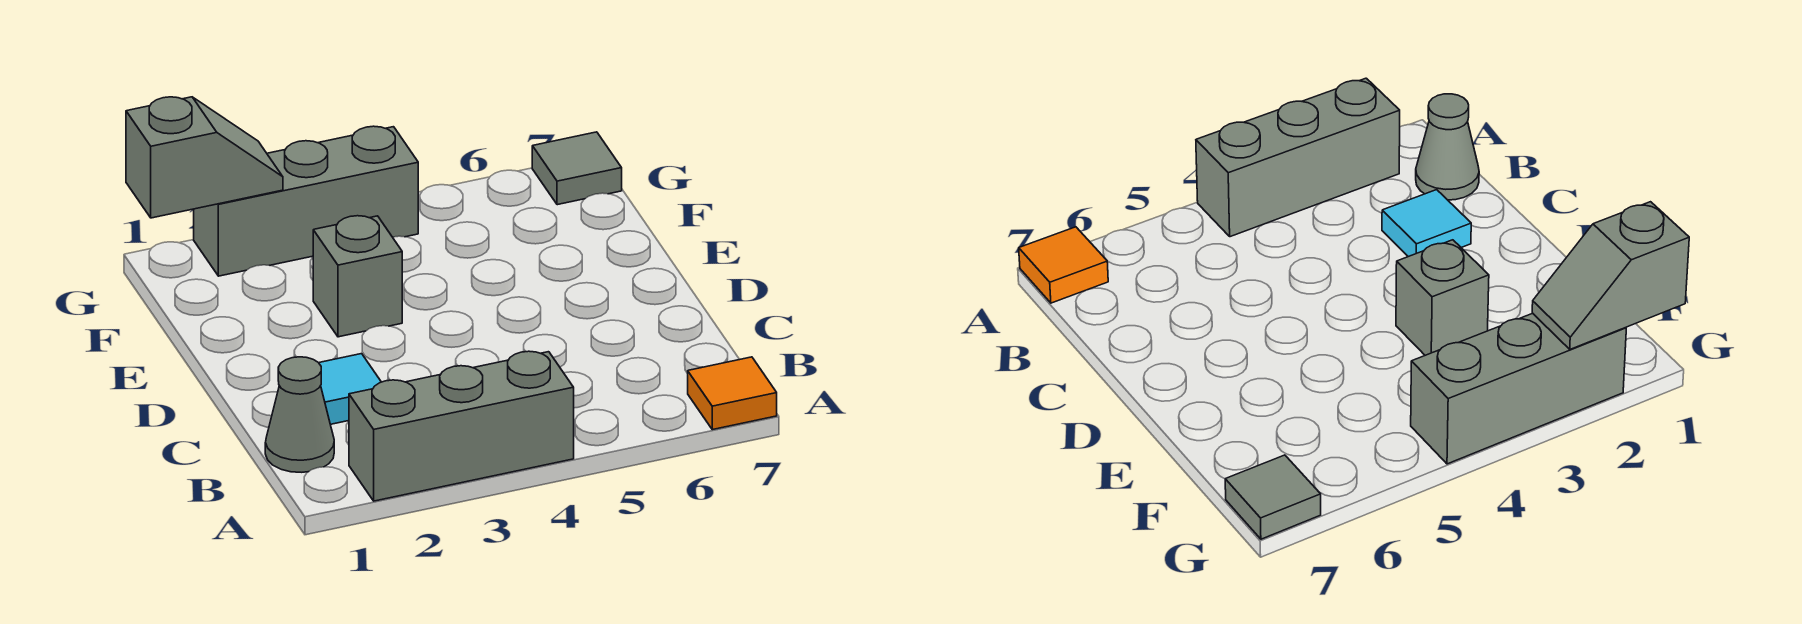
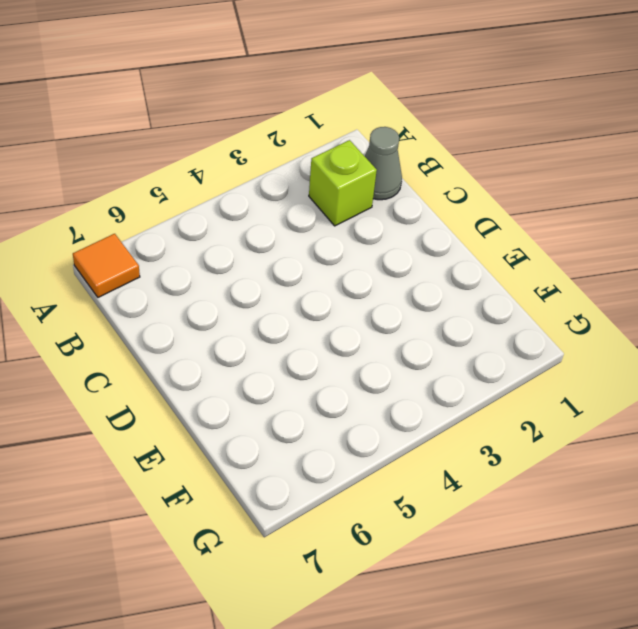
lime brick B2 level 1 -> none
none -> grey brick A2:A4 level 1
none -> cyan tile C2 level 1

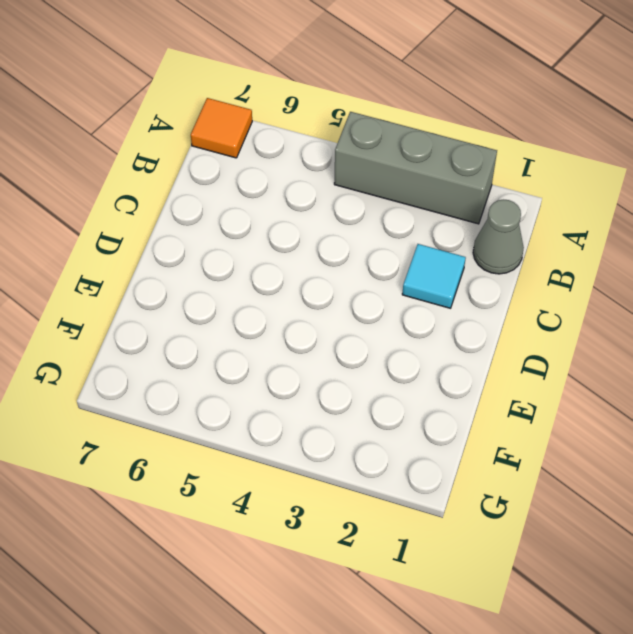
none -> grey brick E3 level 1
none -> grey brick G2:G4 level 1

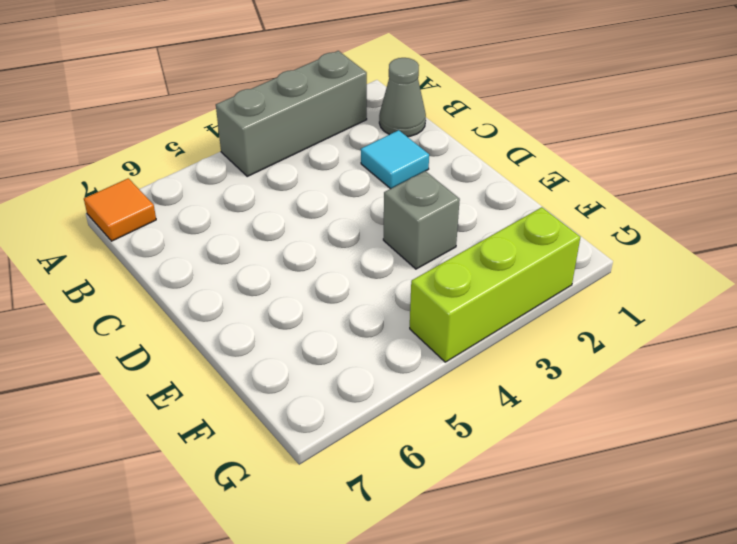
lime brick G2:G4 level 1 -> grey brick G2:G4 level 1
none -> grey tile G7 level 1
none -> grey slope G1:G2 level 2 top 1

